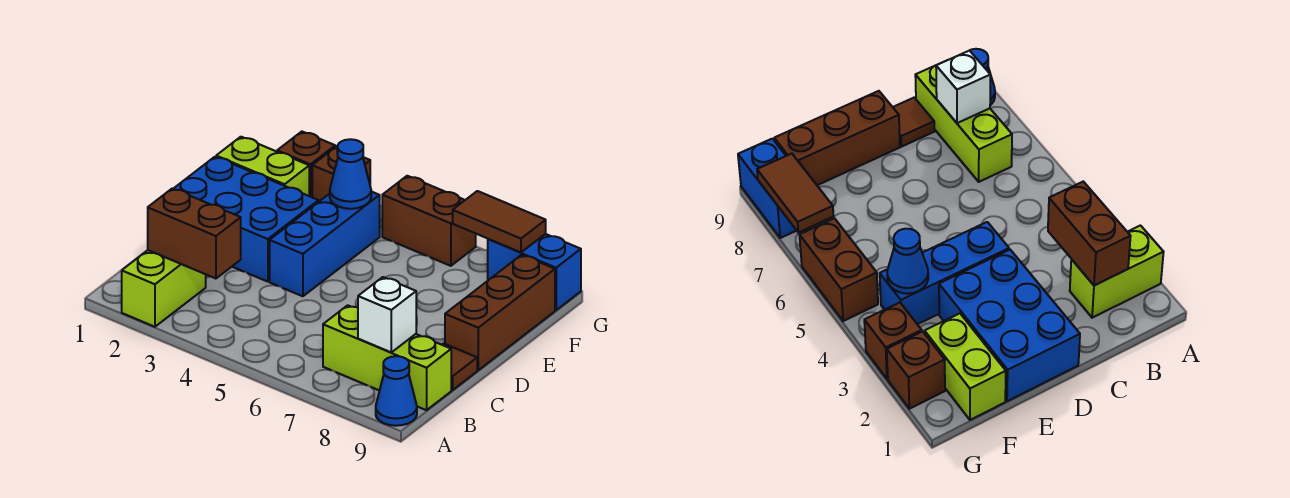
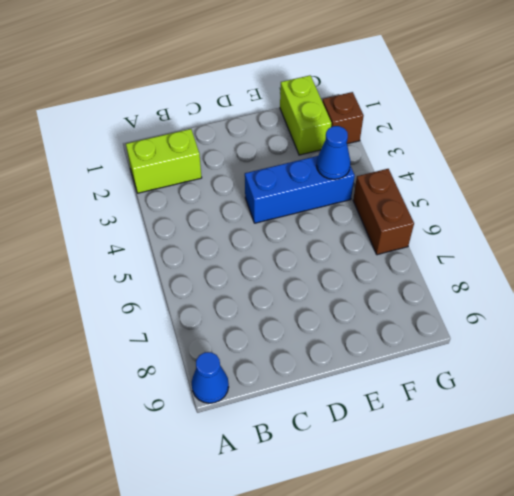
none -> lime brick B7:B9 level 1
none -> brown tile C9 level 1
none -> blue brick D1:E3 level 1

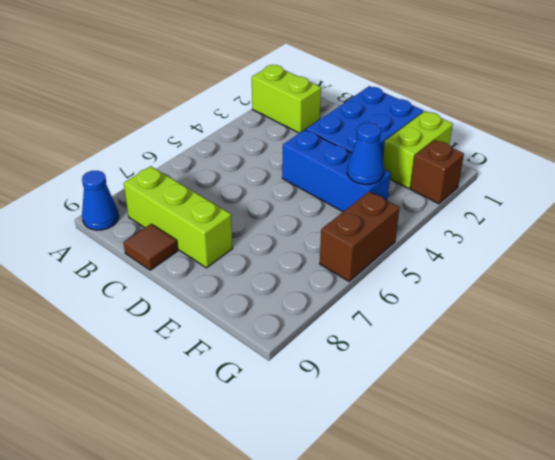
lime brick B8:D8 level 1 -> lime brick B7:B9 level 1
none -> brown brick D9:F9 level 1
none -> brown brick G3 level 1
none -> blue brick G8:G9 level 1

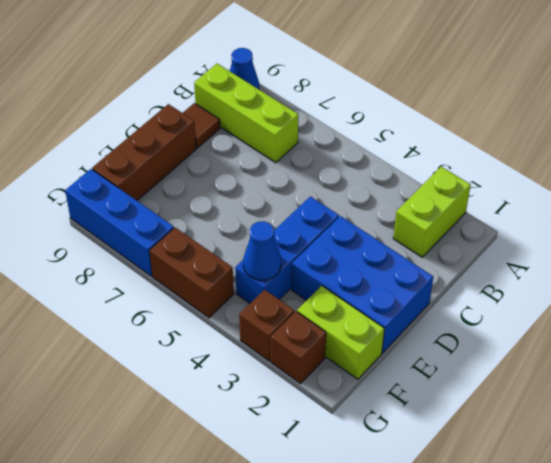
blue brick G7:G9 level 1 -> blue brick G8:G9 level 1
none -> brown brick B2:B3 level 2
none -> white brick B8 level 2
none -> brown tile G7:G8 level 2

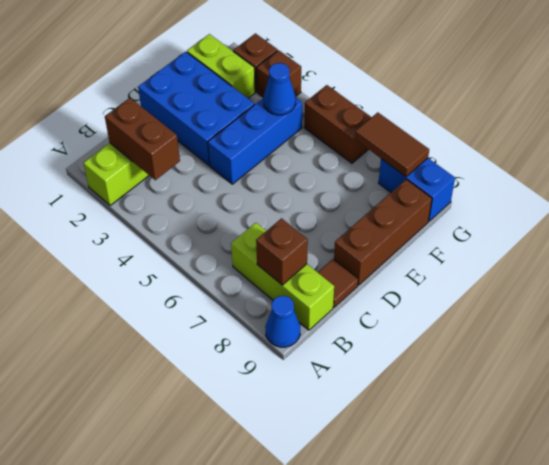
brown brick B8 level 2 -> white brick B8 level 2

